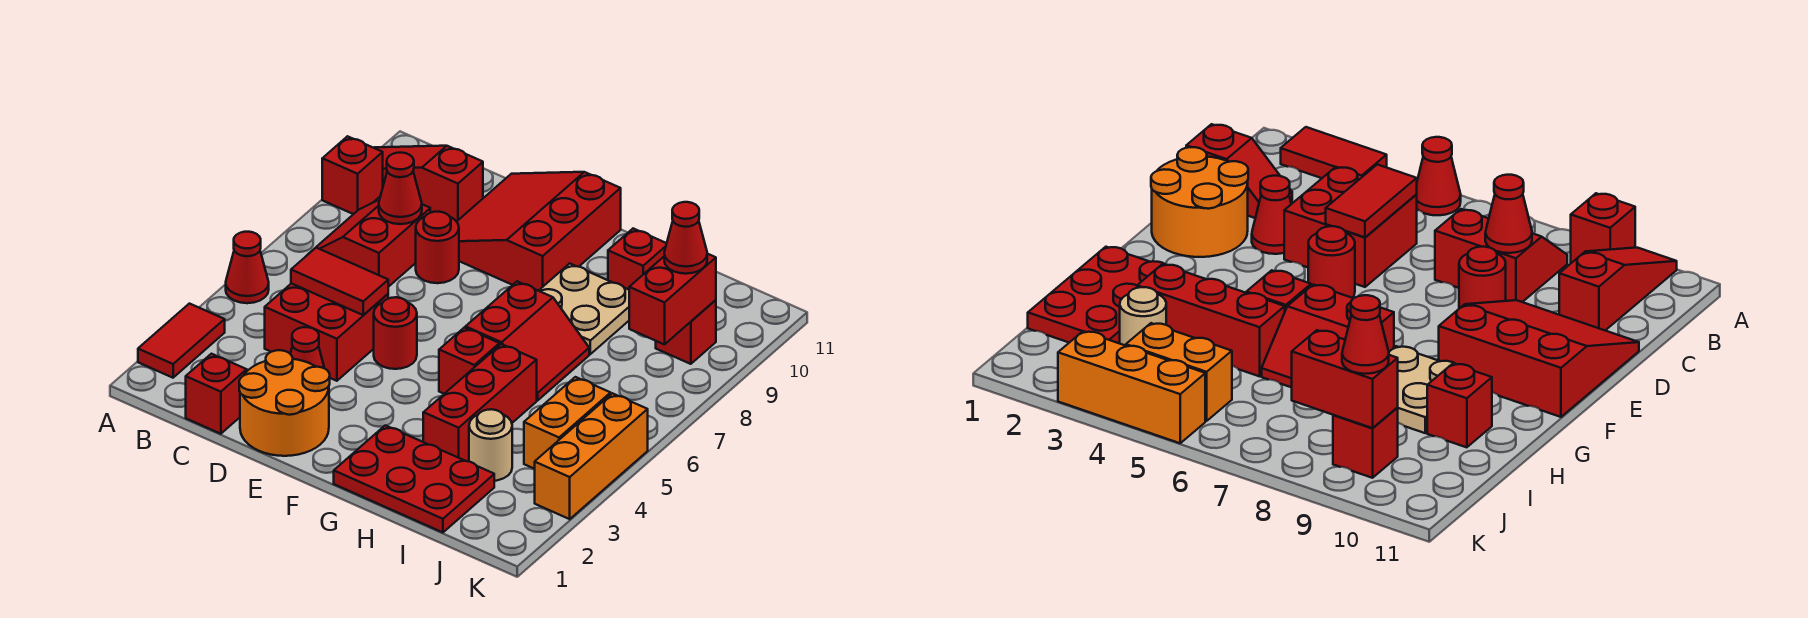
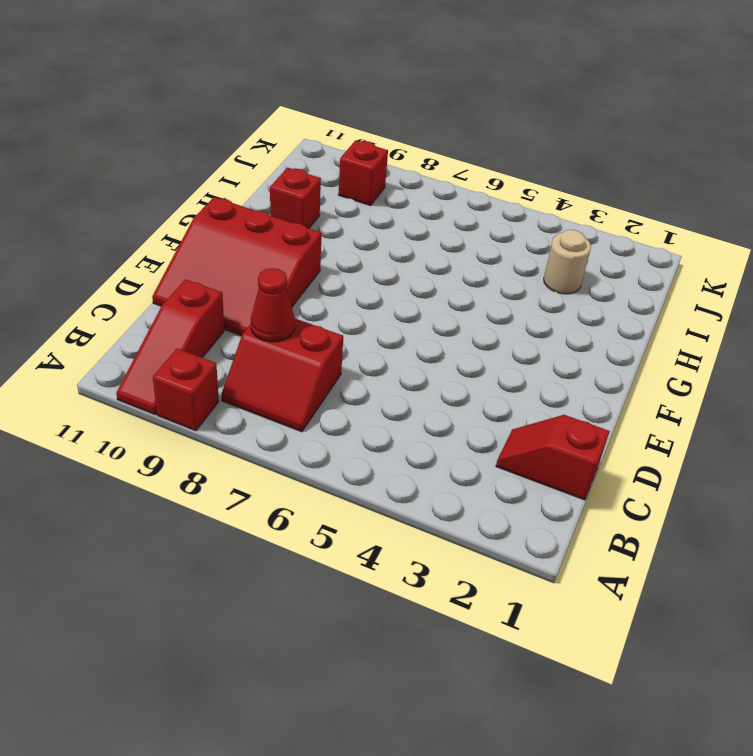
none -> red tile A2:A3 level 1
none -> red cone A5 level 1
none -> red brick C4:D5 level 1

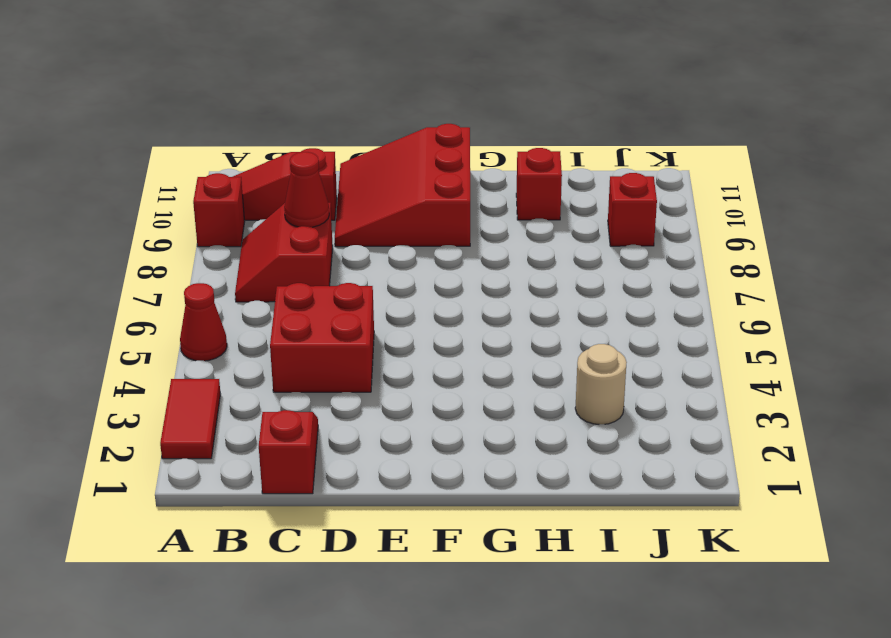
none -> orange round brick D1:E2 level 1
none -> red cone D3 level 1
none -> red round brick D8 level 1

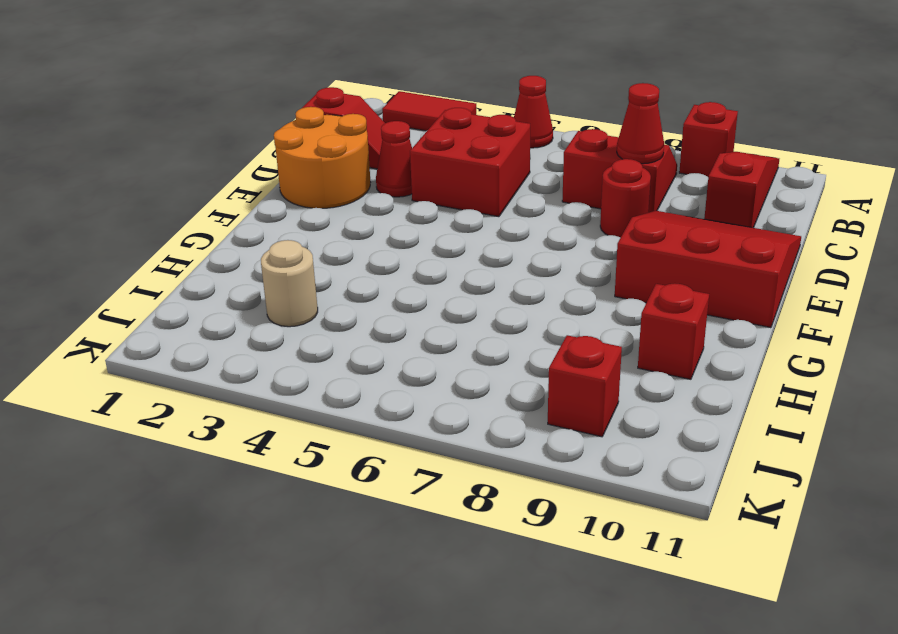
none -> red round brick E5 level 1
none -> red plate G1:I2 level 1
none -> red brick G5 level 1

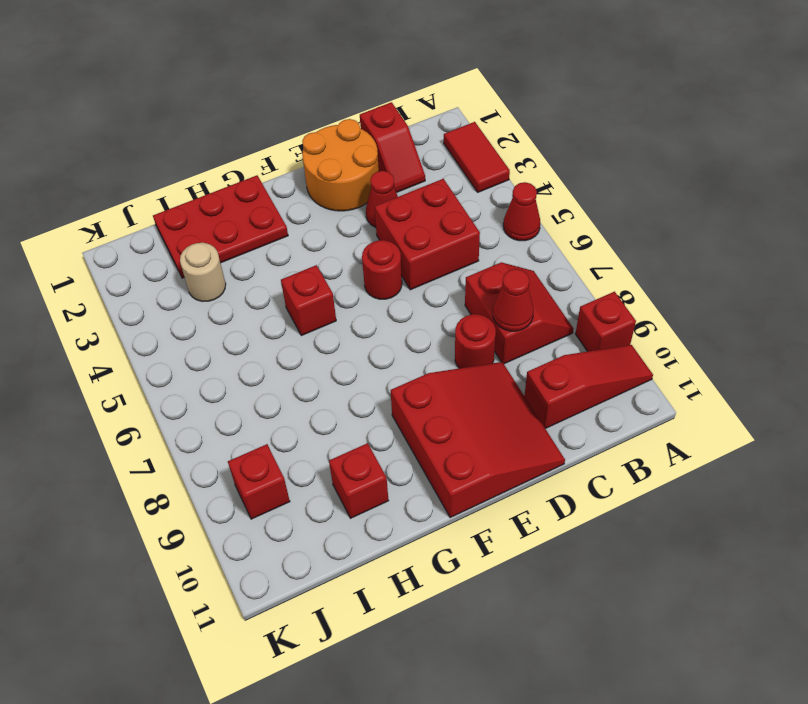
none -> red slope G6:H7 level 1 top G
none -> tan plate G8:H9 level 1
none -> red brick H3:H5 level 1

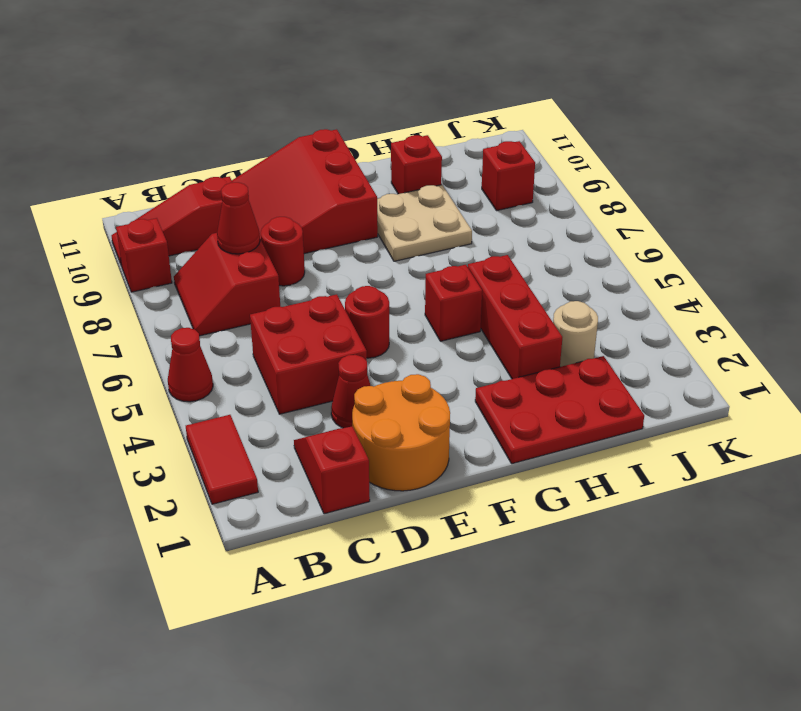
none -> red slope G6:H7 level 1 top G
none -> orange brick J4:J5 level 1
none -> orange brick K3:K5 level 1

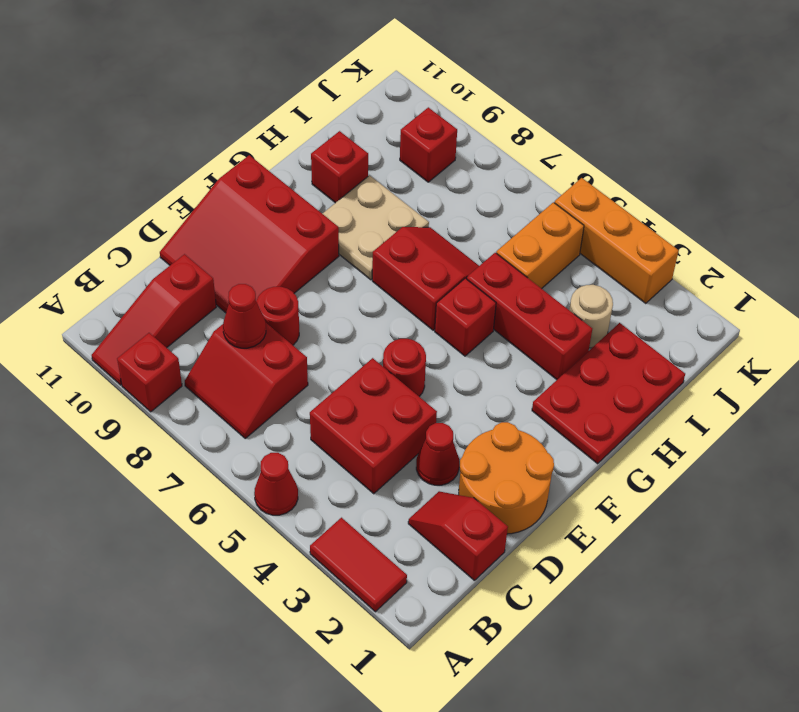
orange brick I5:J5 level 1 -> orange brick J4:J5 level 1
none -> red tile C5:D5 level 2
none -> red brick J8:J9 level 2
none -> red cone J9 level 3

